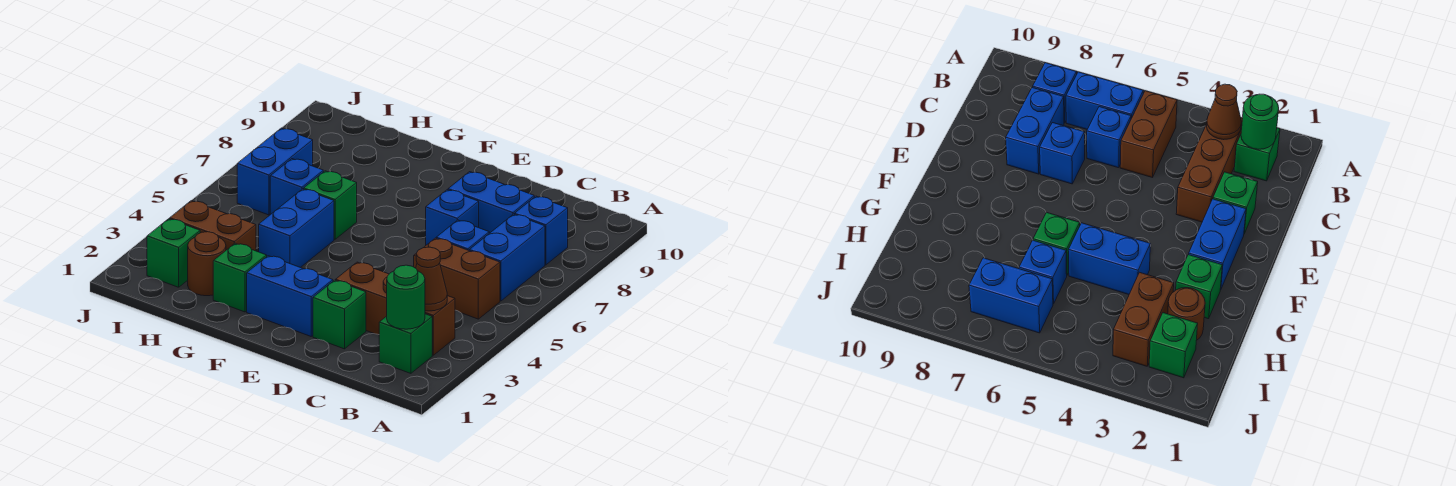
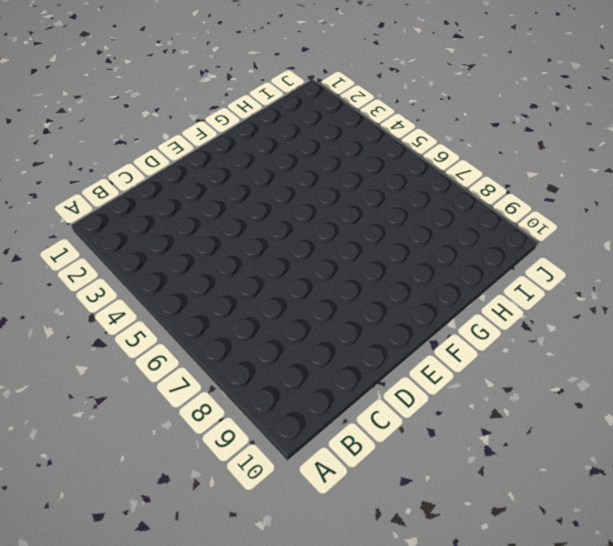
none -> green brick B2 level 1
none -> brown brick B3:D3 level 1
none -> brown brick B5:C5 level 1

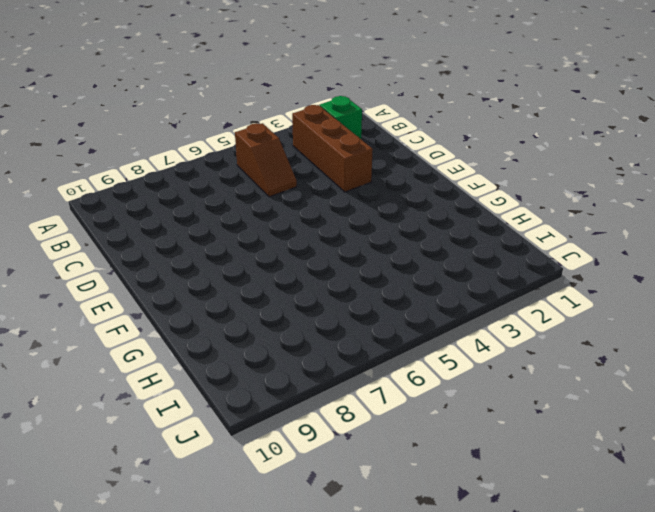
brown slope B5:C5 level 1 top B -> brown brick B5:C5 level 1
none -> blue brick B6:B7 level 1
none -> blue brick B8 level 1
none -> blue brick C6 level 1

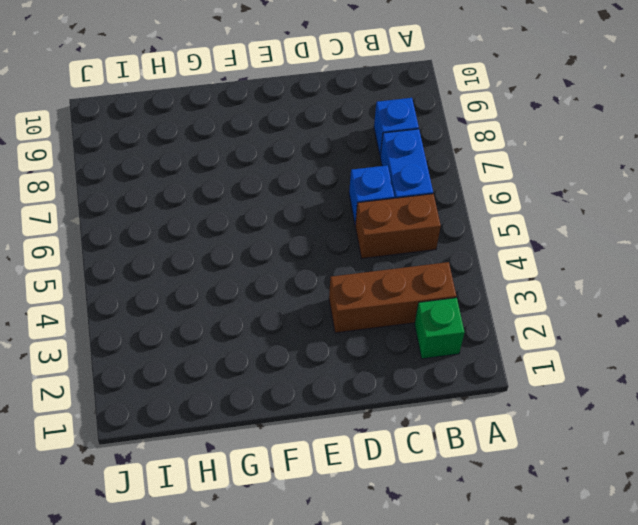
none -> blue brick C8:D8 level 1
none -> green brick D2 level 1
none -> blue brick D7 level 1

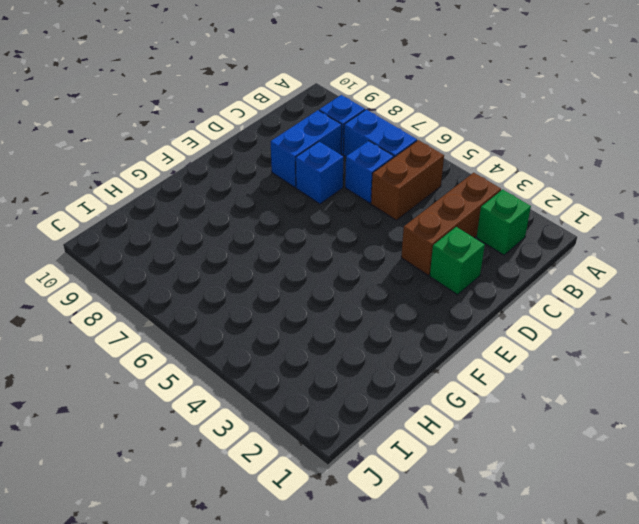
none -> blue brick E2:F2 level 1
none -> green brick G2 level 1
none -> blue brick G4:G5 level 1

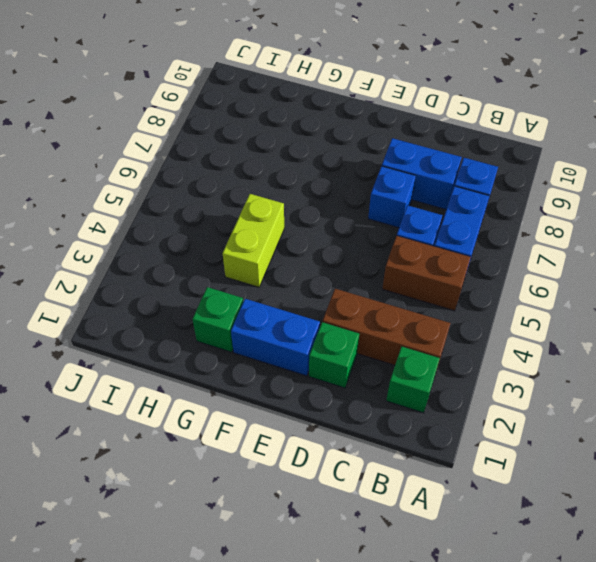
lime brick G4:G5 level 1 -> blue brick G4:G5 level 1
none -> green brick G6 level 1
none -> brown round brick H2 level 1
none -> brown brick H3:I3 level 1

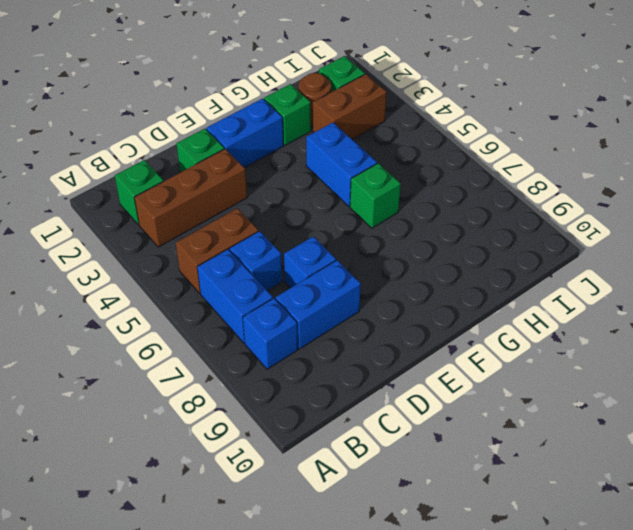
none -> blue brick H6 level 1
none -> blue brick I6:I7 level 1
none -> green round brick B2 level 2

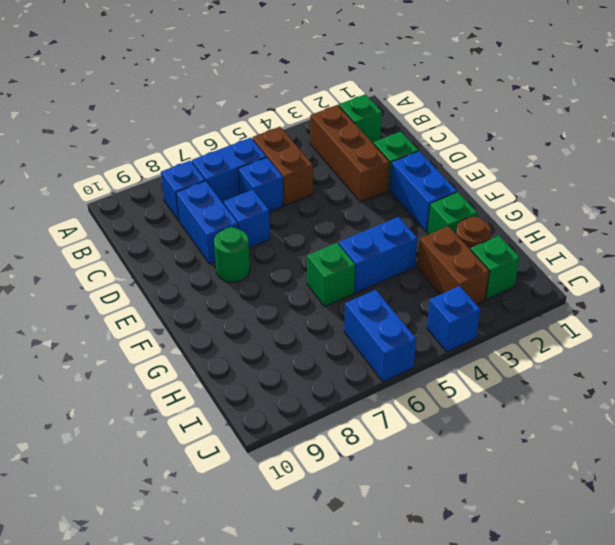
green round brick E8 level 1 -> green round brick B2 level 2
blue brick I6:J6 level 1 -> blue brick I6:I7 level 1
blue brick J4 level 1 -> blue brick H6 level 1
none -> brown cone B3 level 2

